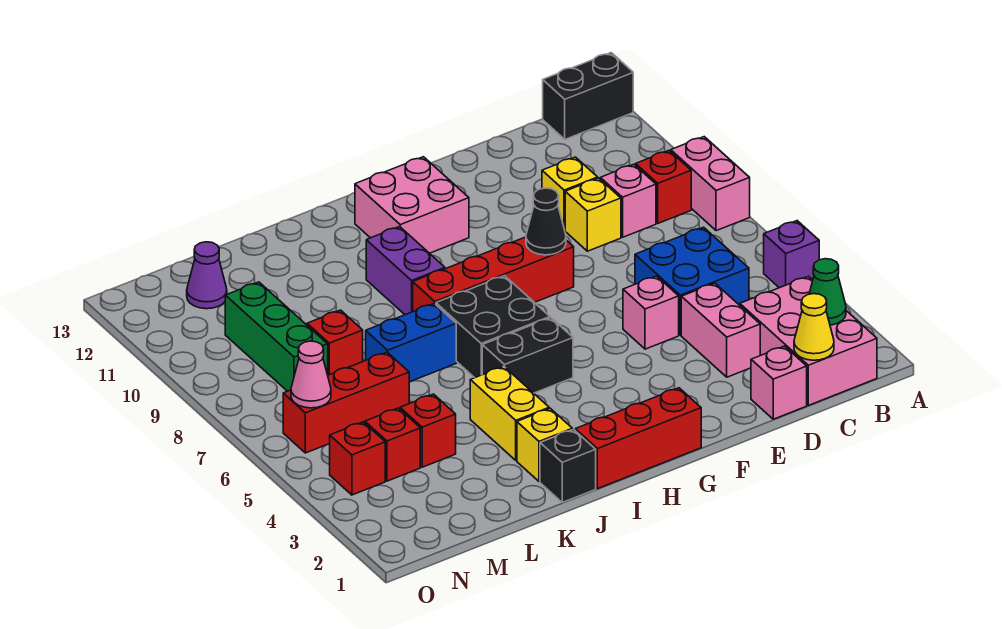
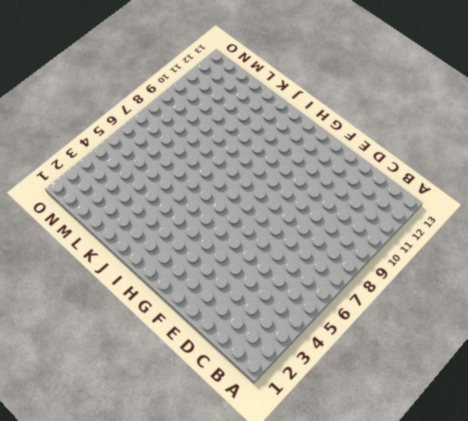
none -> purple brick A5 level 1
none -> pink brick A8:A9 level 1
none -> black brick A13:B13 level 1
none -> pink brick B1:C3 level 1

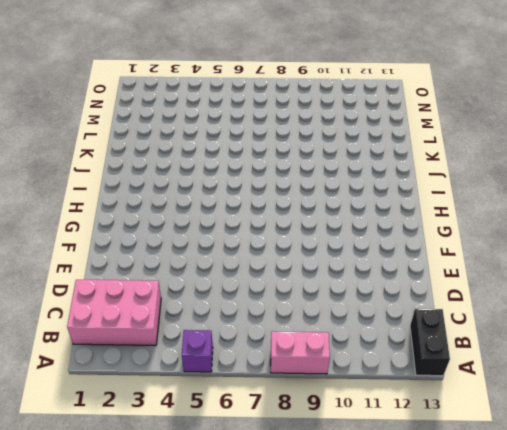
none -> red brick B9 level 1
none -> blue brick C5:D6 level 1
none -> pink brick C9 level 1
none -> pink brick D1 level 1

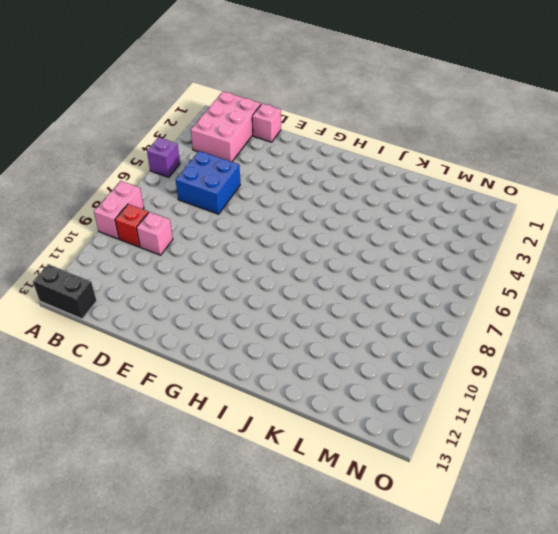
none -> pink brick D3:D4 level 1
none -> yellow brick D9 level 1
none -> yellow brick D10 level 1
none -> pink brick E5 level 1

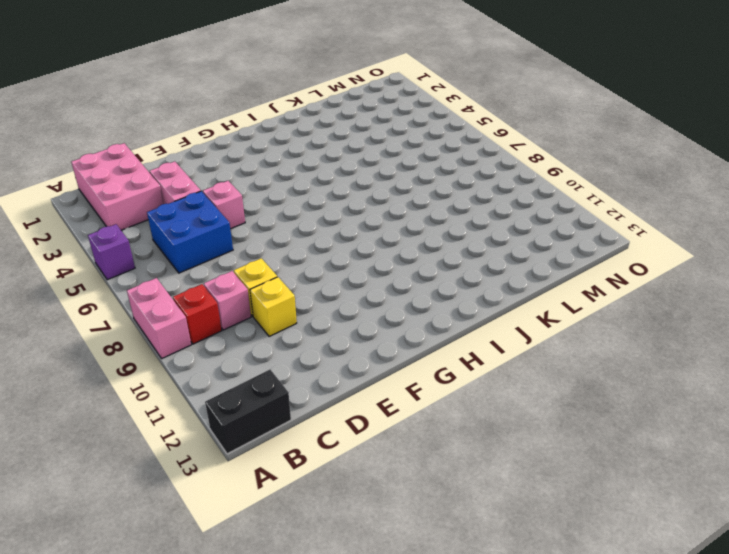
none -> pink brick D1 level 1
none -> red brick F8:I8 level 1
none -> red brick G1:I1 level 1
none -> pink brick G11:H12 level 1

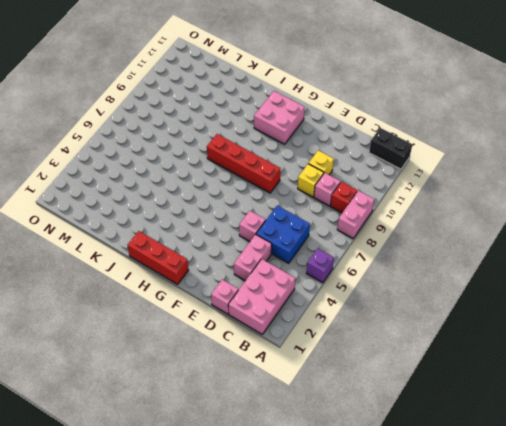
none -> black brick H5:I5 level 1
none -> black brick H6:I7 level 1
none -> purple brick I9:I10 level 1
none -> black brick J1 level 1

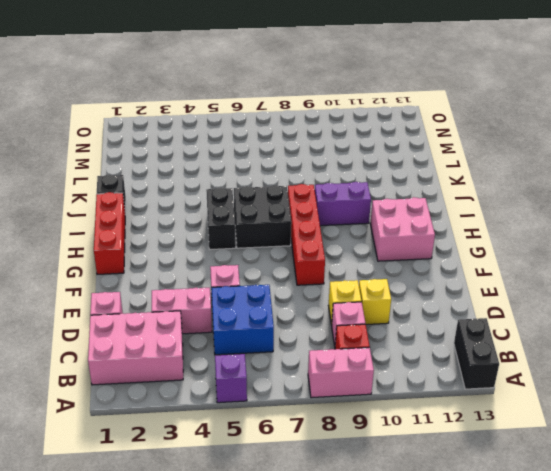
none -> yellow brick J2 level 1
none -> yellow brick J3:J4 level 1
none -> blue brick J7:K7 level 1
none -> red brick L4 level 1

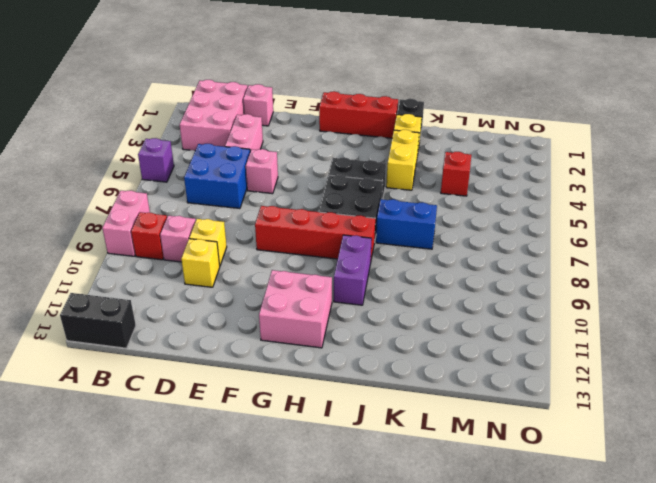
none -> red brick L6:N6 level 1
none -> red brick L8 level 1
none -> red brick M4 level 1
none -> green brick M8:M10 level 1

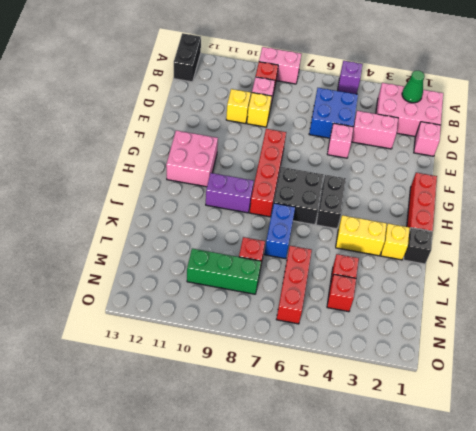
none -> purple cone M12 level 1
none -> red brick N4 level 1
none -> yellow cone C1 level 2
none -> black cone F8 level 2

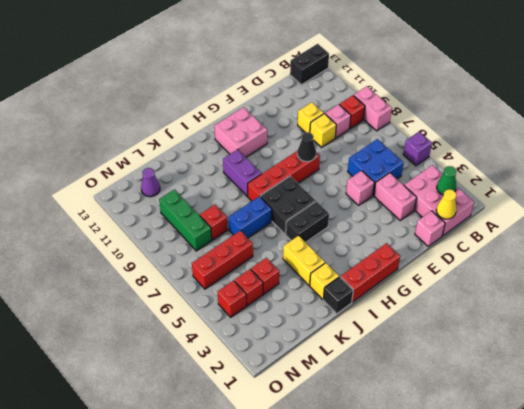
none -> pink cone N6 level 2

